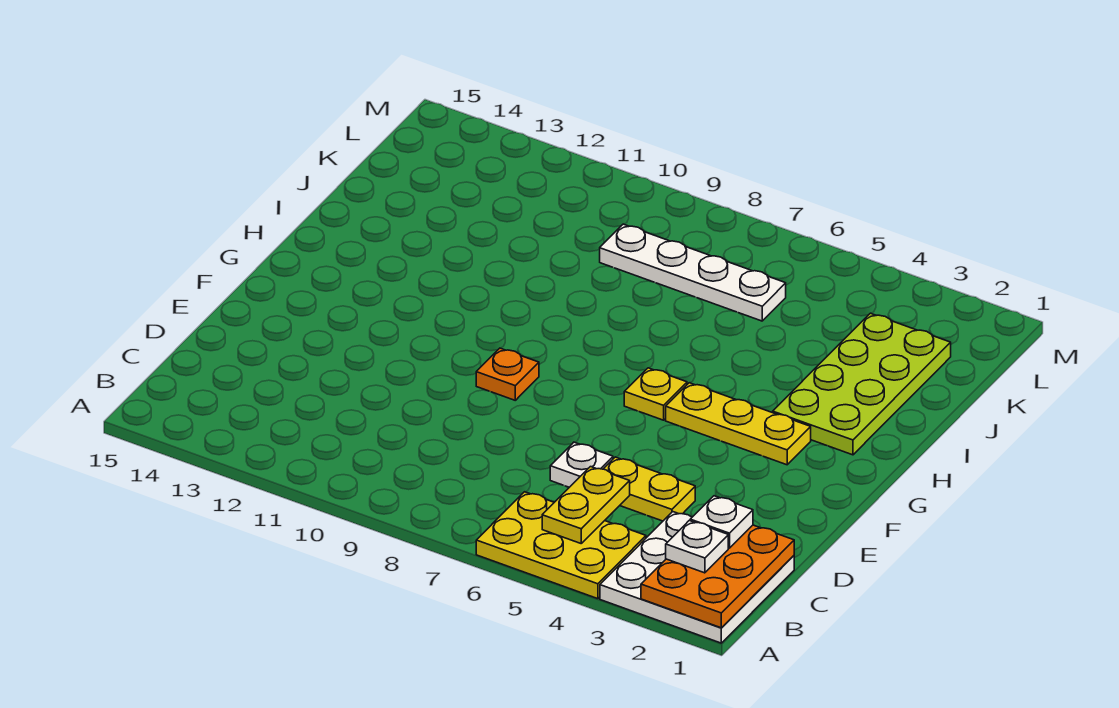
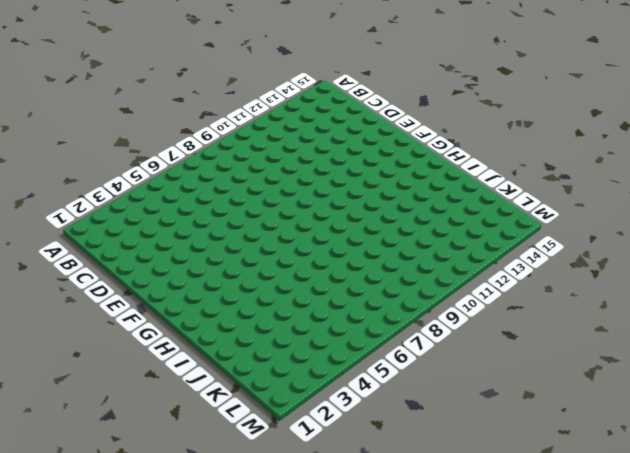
none -> white plate A1:C3 level 1
none -> yellow plate A4:B6 level 1
none -> yellow plate D4:D5 level 1

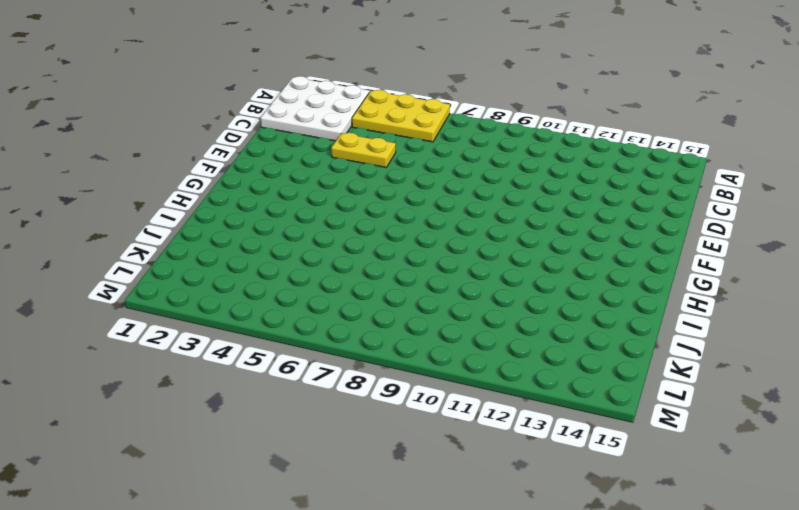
none -> white plate D6 level 1
none -> orange plate F9 level 1
none -> yellow plate G3:G5 level 1

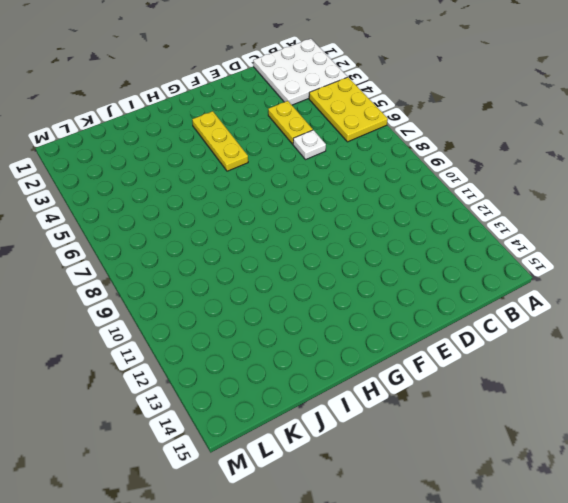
none -> orange plate F9 level 1
none -> yellow plate G6 level 1
none -> lime plate H2:K3 level 1

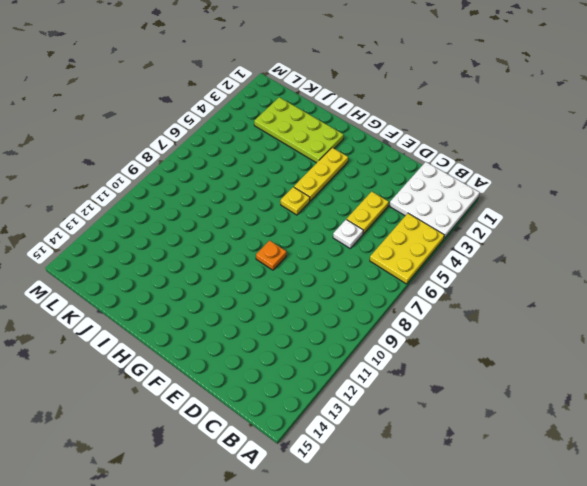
none -> white plate K6:K9 level 1
none -> orange plate A1:C2 level 2
none -> yellow plate B5:C5 level 2

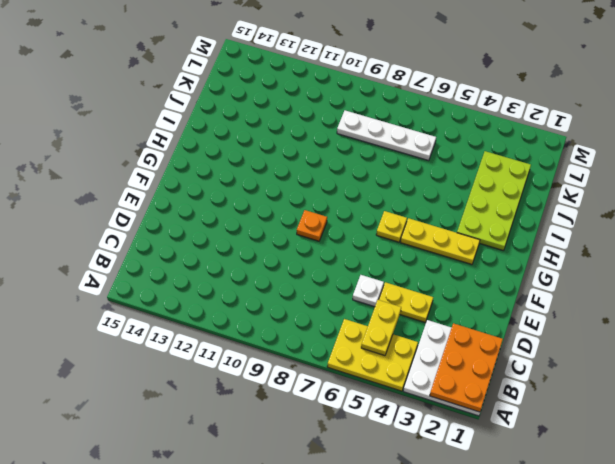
none -> white plate B2 level 3
none -> white plate C2 level 3

